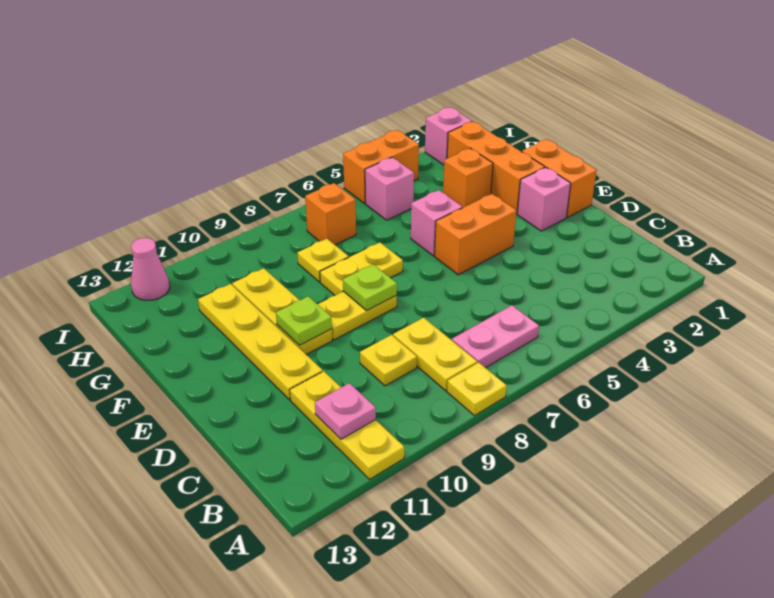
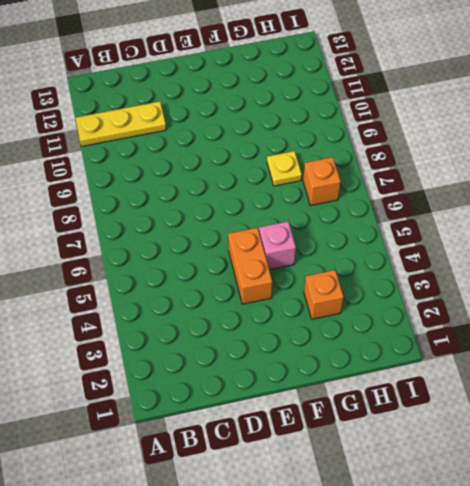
none -> yellow plate A8 level 1
none -> pink plate B6:B7 level 1
none -> yellow plate B8:C8 level 1

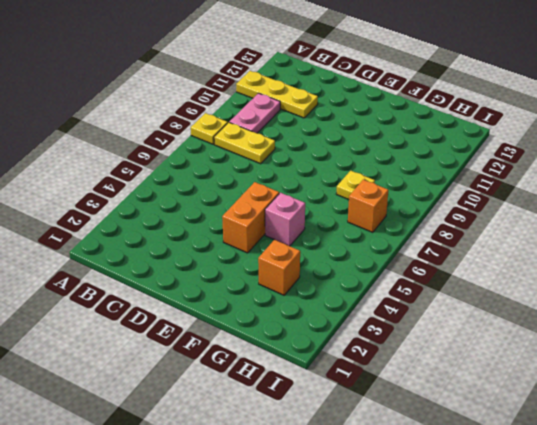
pink plate B9:B10 level 1 -> pink plate B6:B7 level 1
none -> yellow plate C9 level 1
none -> yellow plate D11:G11 level 1
none -> orange brick E1:F1 level 1

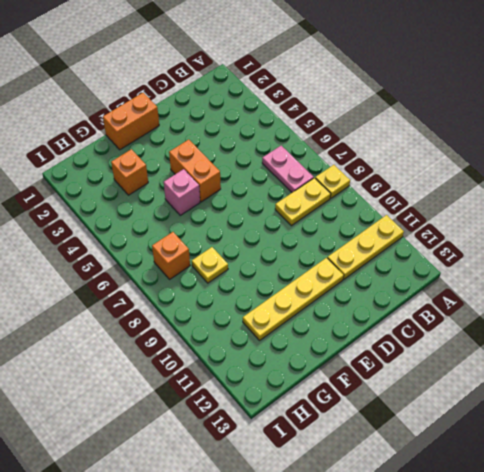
none -> yellow plate C9 level 1
none -> pink brick E2 level 1
none -> yellow plate E8:E9 level 1

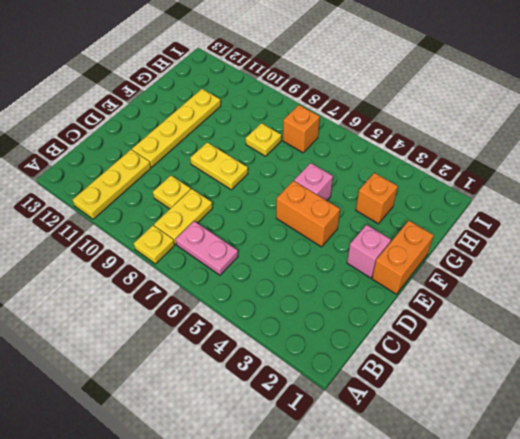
none -> yellow plate E10:G10 level 1
none -> orange brick F2:H2 level 1
none -> yellow plate F7:F8 level 1

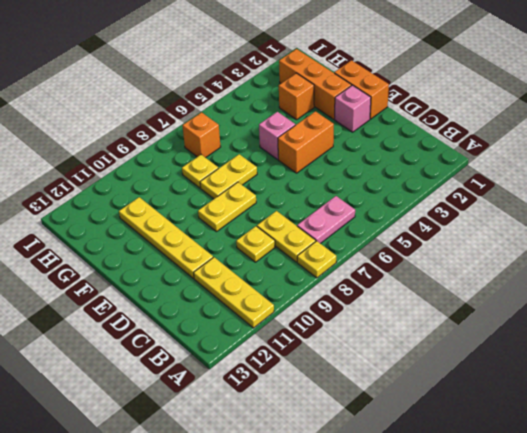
none -> yellow plate E10:G10 level 1
none -> pink brick H5 level 1
none -> pink brick I2 level 1

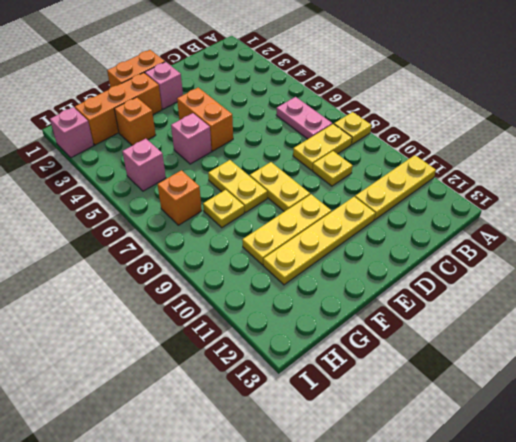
none -> orange brick I4:I5 level 1
none -> pink cone I12 level 1
none -> pink plate B11 level 2

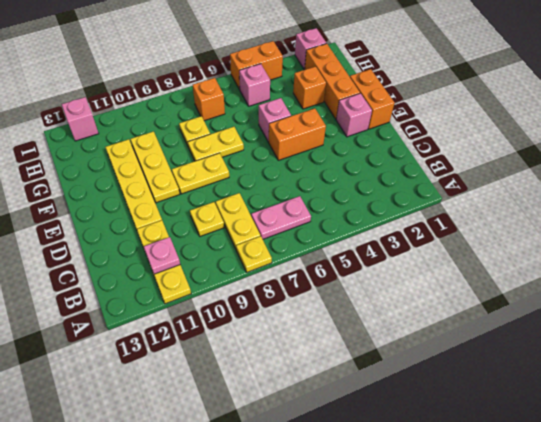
pink brick I12 level 1 -> pink cone I12 level 1
none -> lime plate E8 level 2
none -> lime plate E10 level 2

